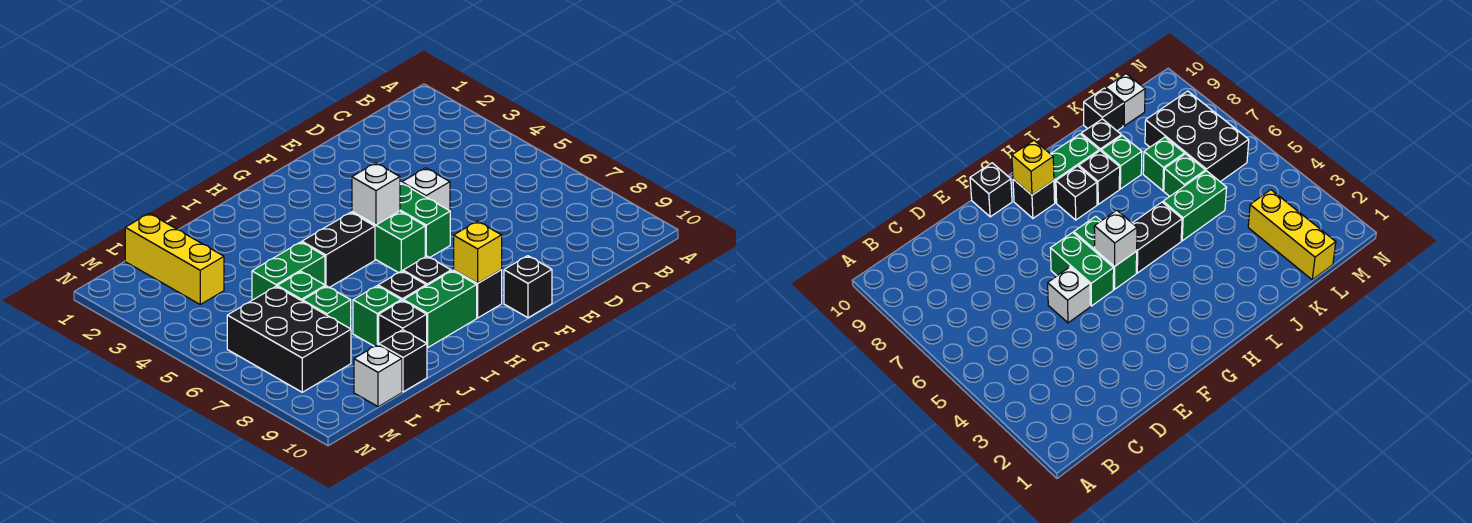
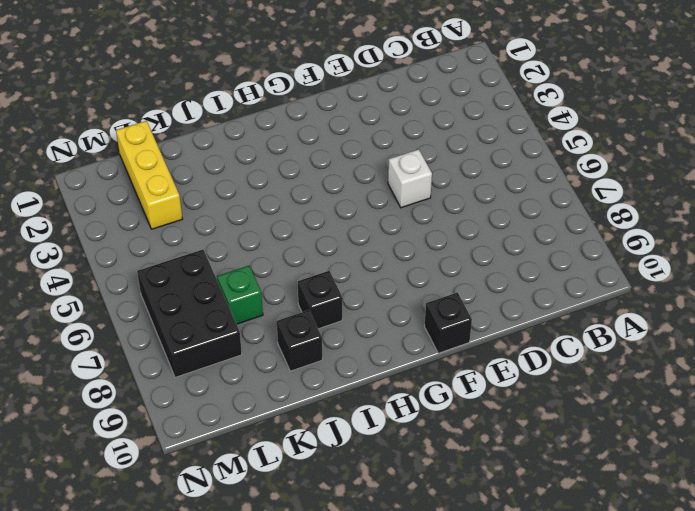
none -> green brick F5:F6 level 1
none -> green brick G5:G6 level 1
none -> black brick G9 level 1

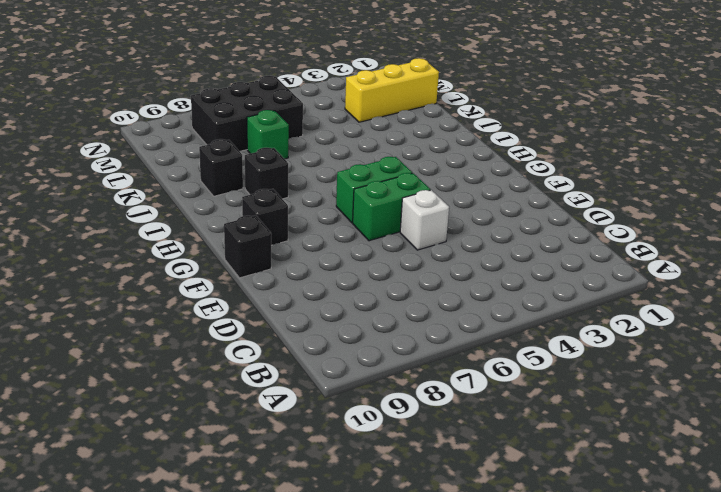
none -> black brick H5:I5 level 1
none -> black brick H8 level 1
none -> green brick H9:I9 level 1

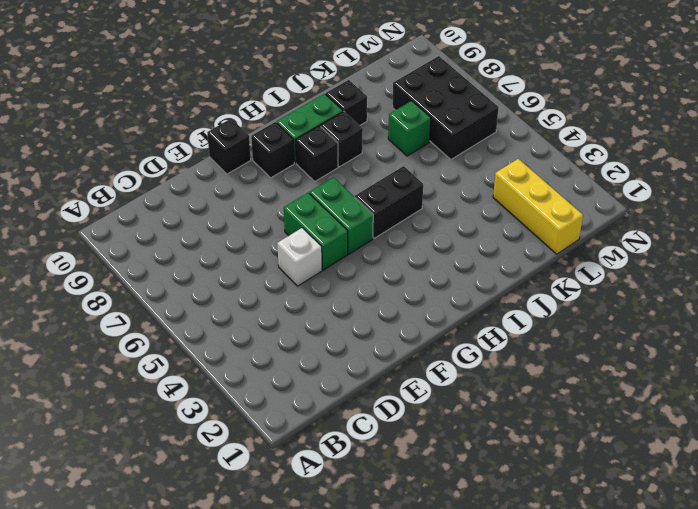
none -> green brick J5:K5 level 1
none -> green brick J8 level 1
none -> green brick K6 level 1

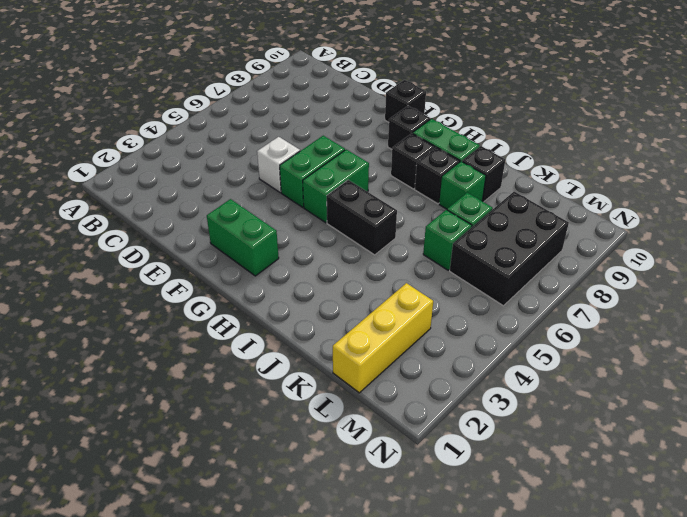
green brick F2:G2 level 1 -> green brick J5:K5 level 1
none -> black brick K10 level 1
none -> white brick L10 level 1
none -> white brick G5 level 2

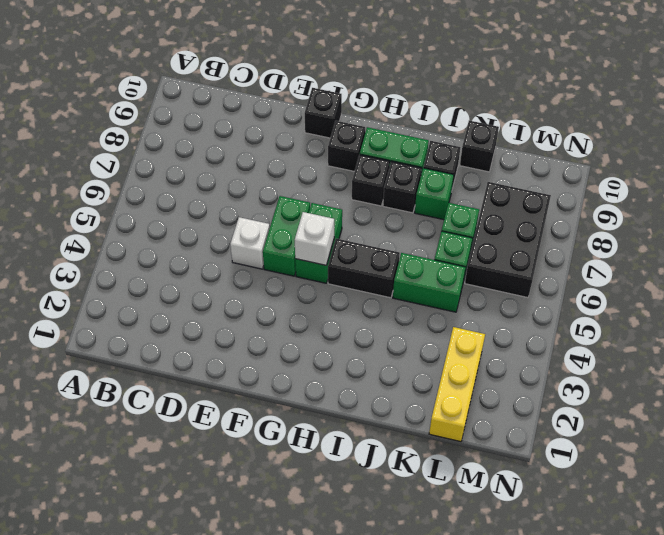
none -> white brick L10 level 1
none -> yellow brick G9 level 2

